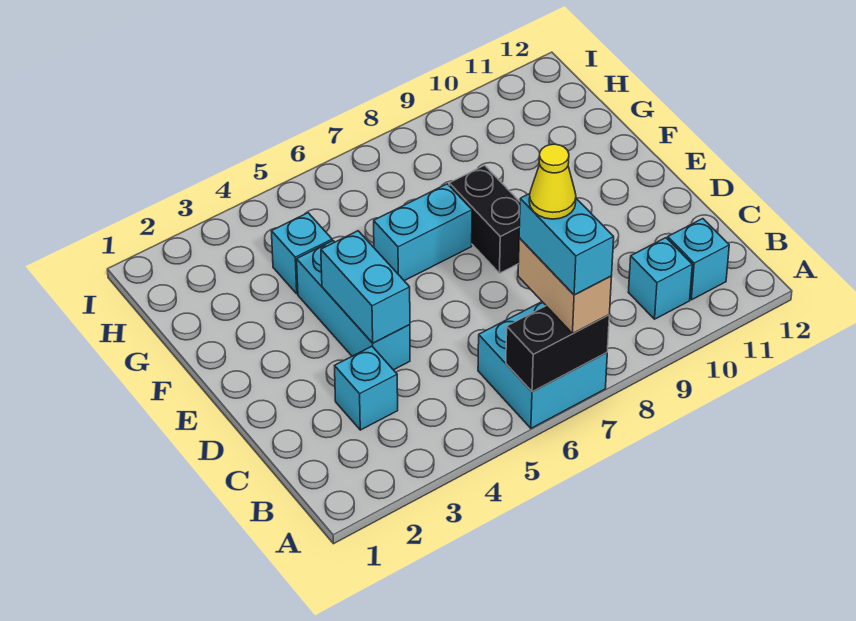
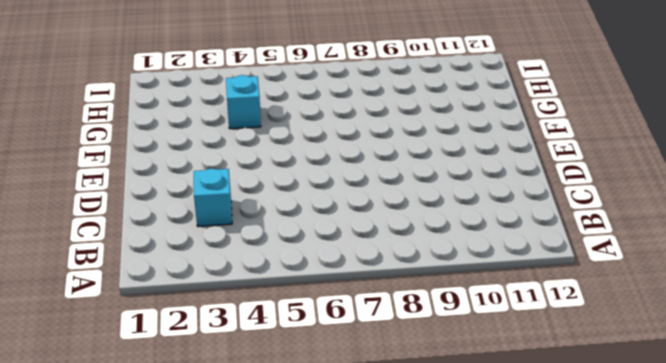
none -> cyan brick A6:B7 level 1
none -> cyan brick B10 level 1
none -> cyan brick B11 level 1

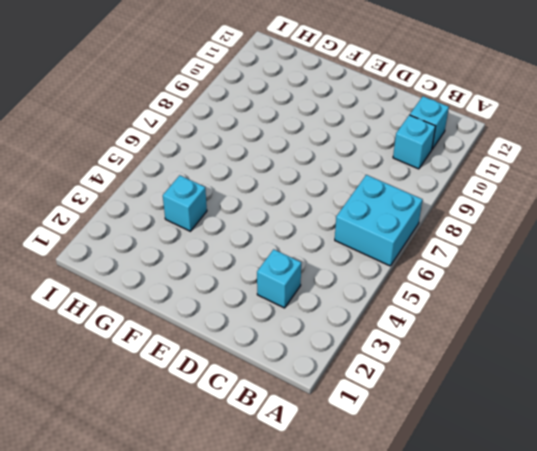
none -> cyan brick D4:F4 level 1
none -> black brick E8:F8 level 1
none -> cyan brick F6:F7 level 1

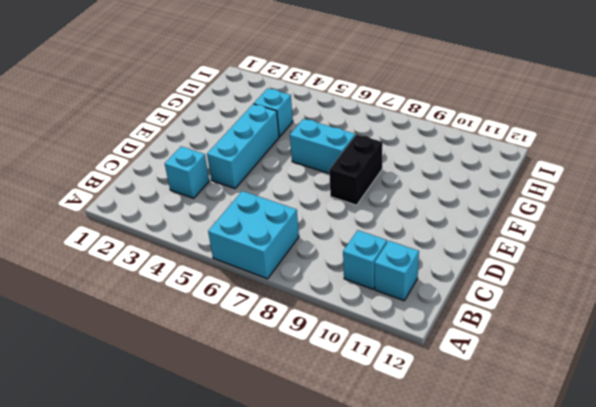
none -> black brick A6:A7 level 2
none -> cyan brick D4:E4 level 2
none -> tan brick A7:B7 level 3

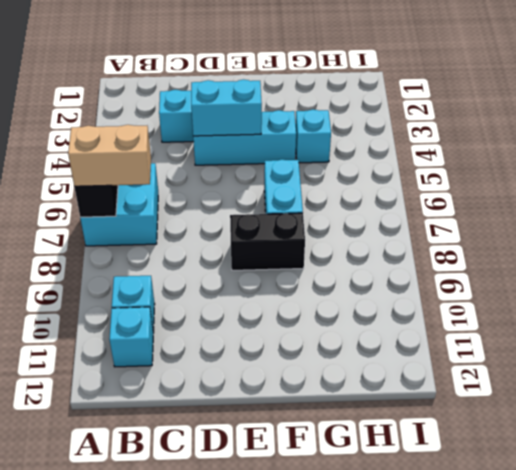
none -> cyan brick A7:B7 level 4
none -> yellow cone B7 level 5

